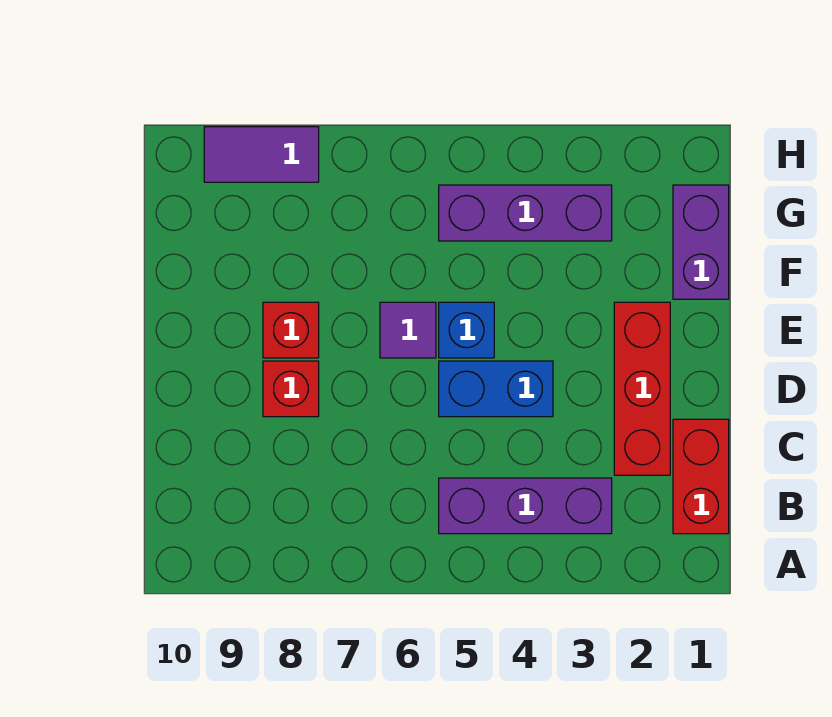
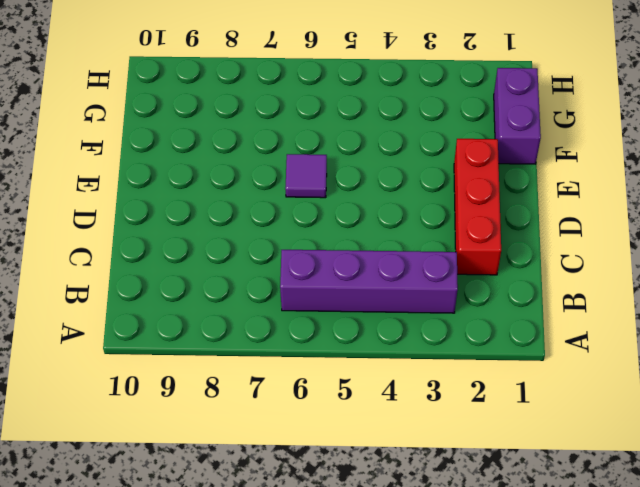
purple brick B3:B6 level 1 -> purple brick B3:B5 level 1
none -> red brick B1:C1 level 1
none -> blue brick D4:D5 level 1

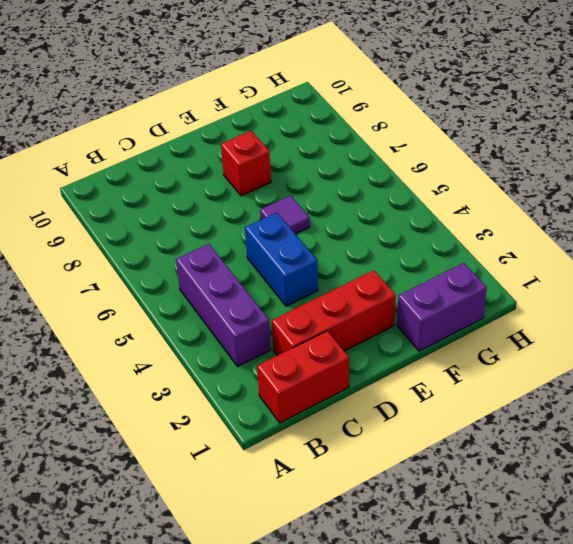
none -> red brick D8 level 1
none -> blue brick E5 level 1

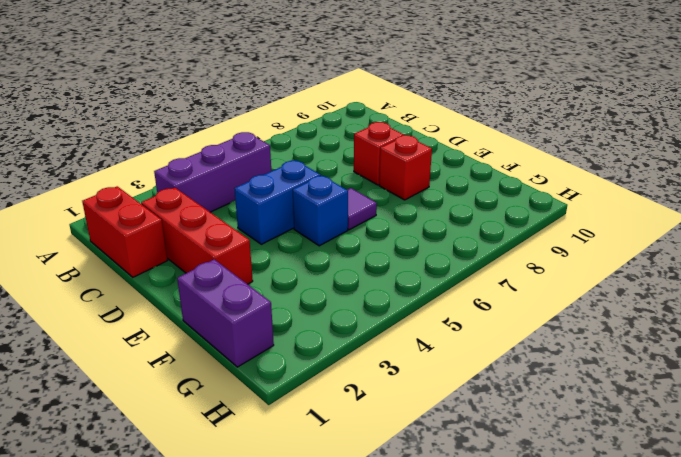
none -> purple brick G3:G5 level 1
none -> purple tile H8:H9 level 1

